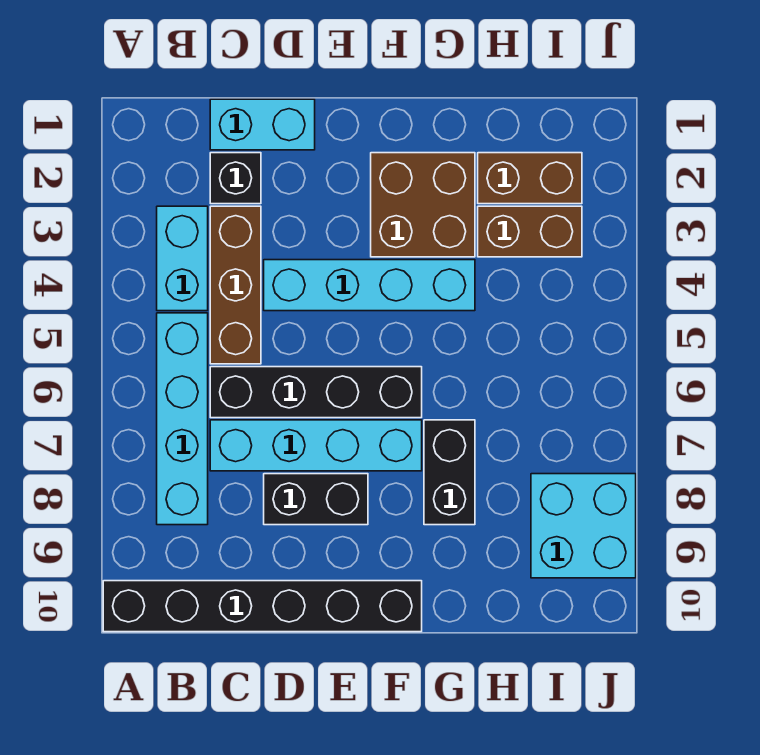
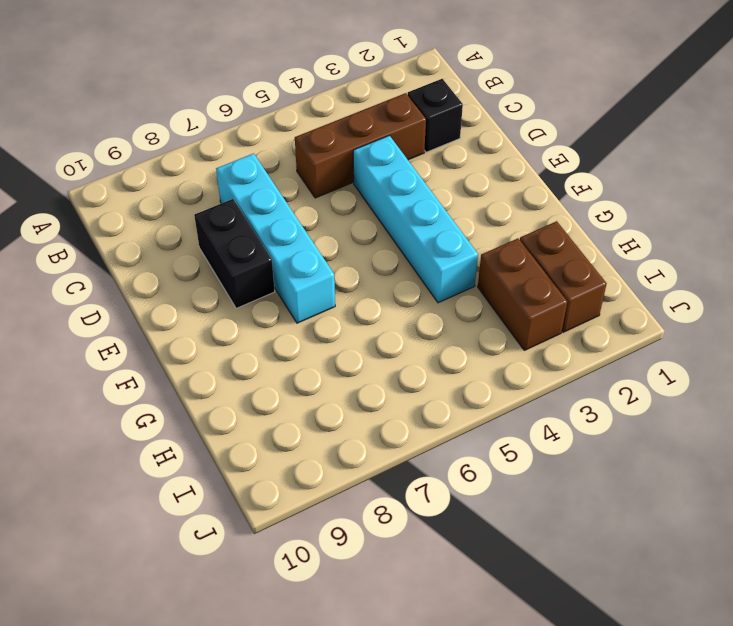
none -> black brick A10:F10 level 1
none -> cyan brick B3:B4 level 1
none -> cyan brick B5:B8 level 1

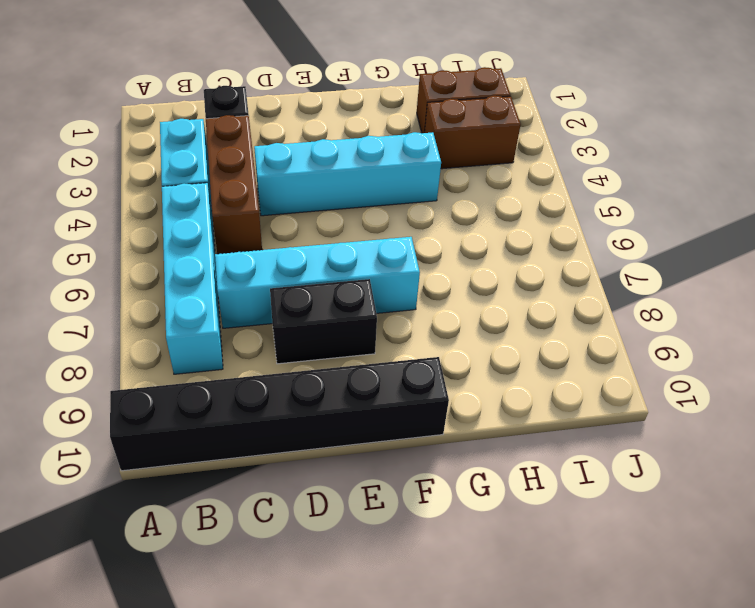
none -> cyan brick C1:D1 level 1
none -> black brick C6:F6 level 1
none -> brown brick F2:G3 level 1

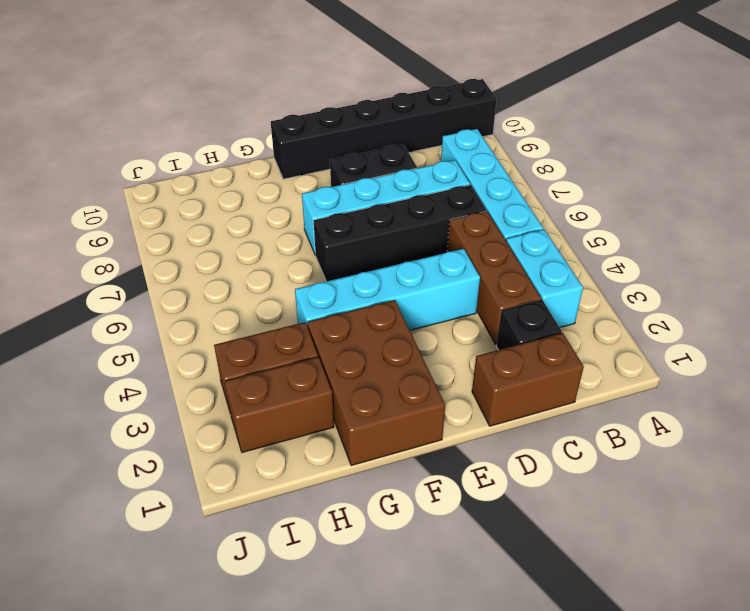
brown brick C1:D1 level 1 -> cyan brick C1:D1 level 1
brown brick F1:G3 level 1 -> brown brick F2:G3 level 1
none -> black brick G7:G8 level 1
none -> cyan brick I8:J9 level 1

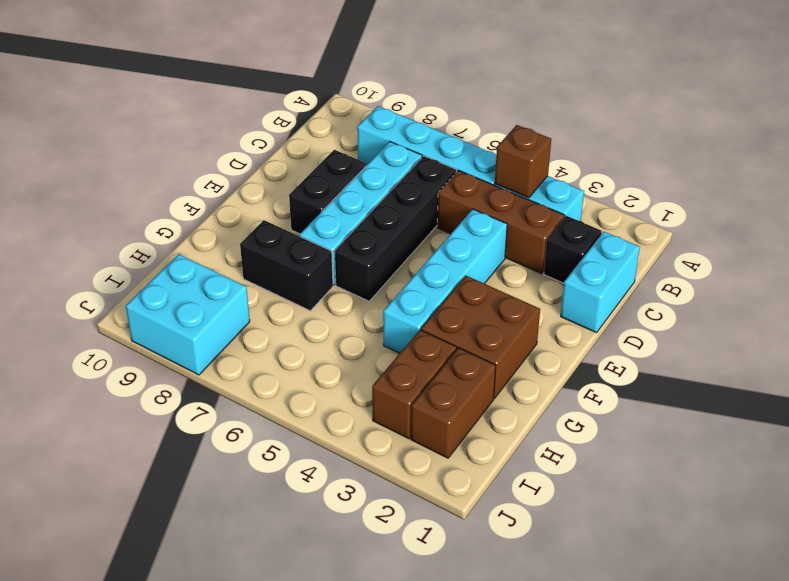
brown brick B4 level 2 -> none
none -> black brick A10:F10 level 1

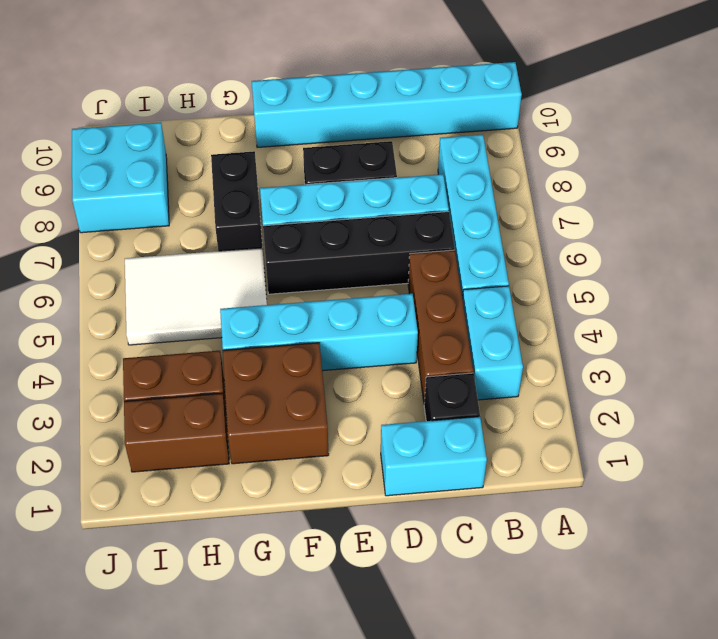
cyan brick A10:F10 level 1 -> black brick A10:F10 level 1
white tile G5:I6 level 1 -> none

